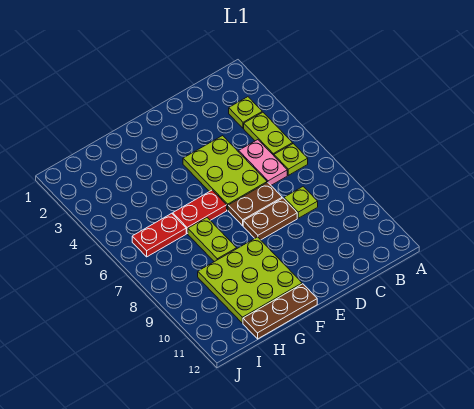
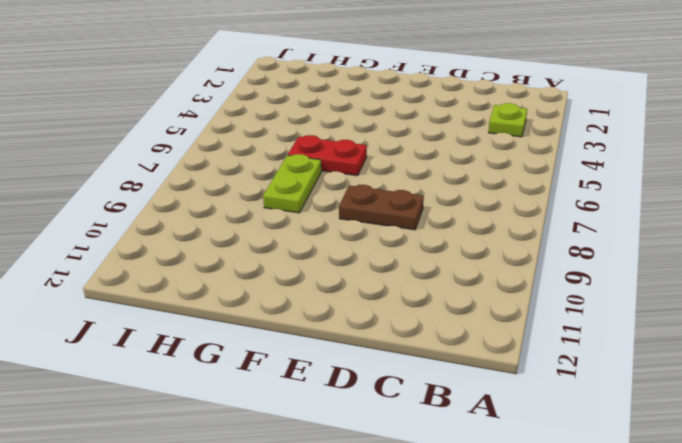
none -> lime plate B4:B5 level 1
none -> lime plate B6 level 1
none -> pink plate C5:C6 level 1

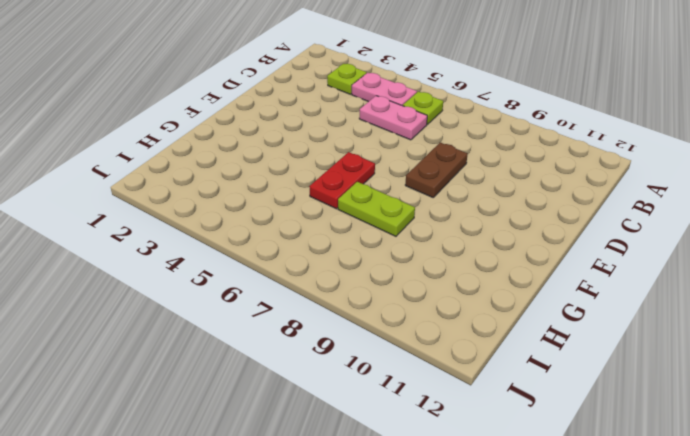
pink plate B4:B5 level 1 -> lime plate B4:B5 level 1
none -> lime plate C8 level 1
none -> lime plate D4:E6 level 1
none -> brown plate D7:E7 level 1

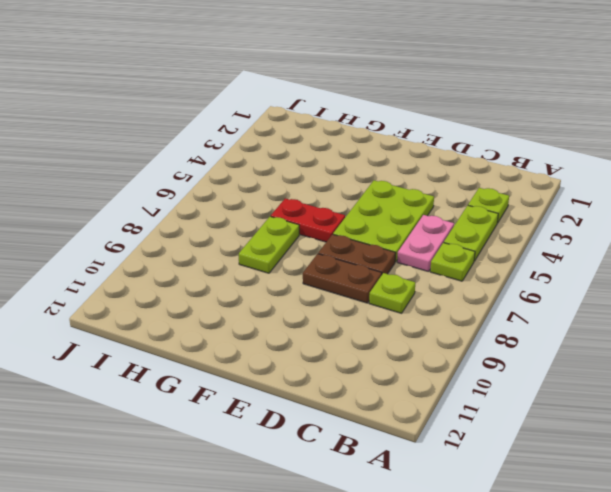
none -> lime plate F9:H11 level 1
none -> brown plate F12:H12 level 1
none -> red plate H6:I6 level 1

